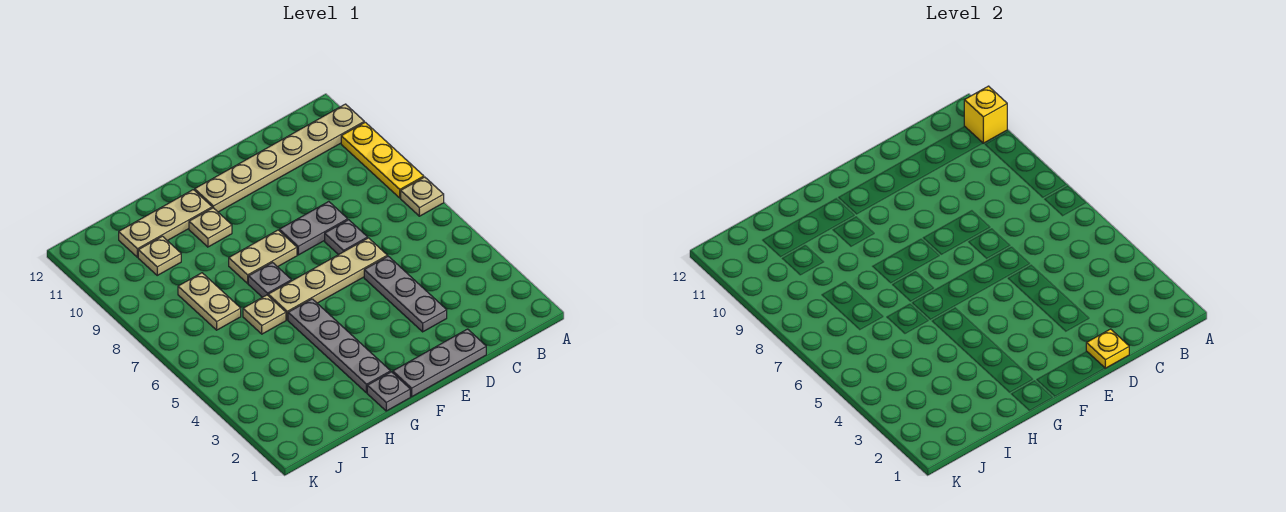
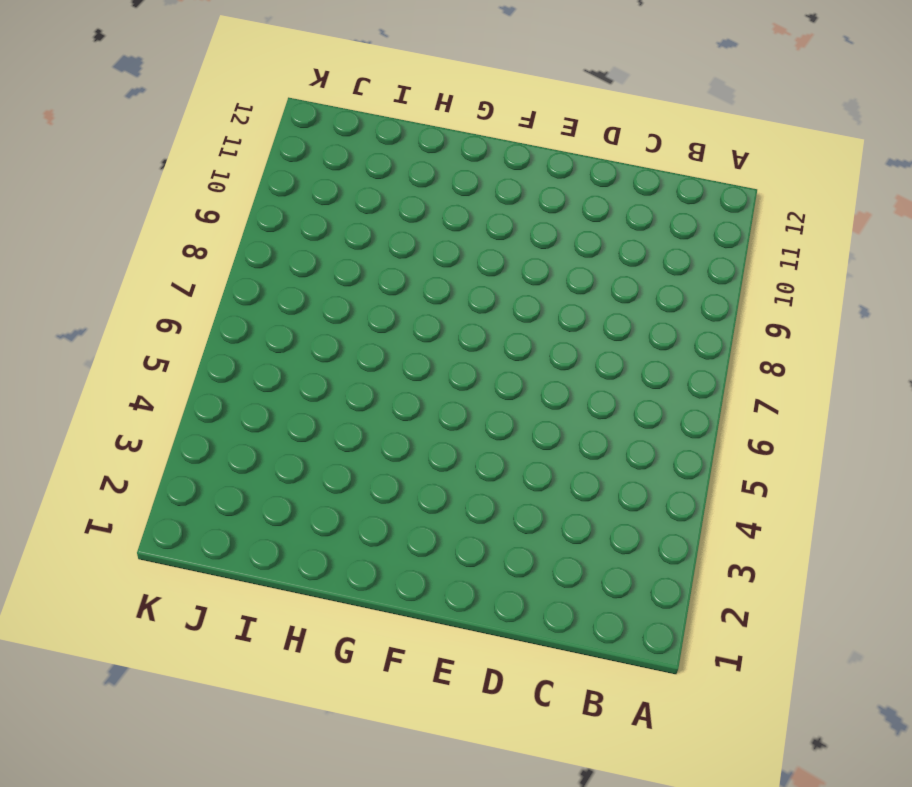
none -> tan plate A7 level 1
none -> yellow plate A8:A10 level 1
none -> tan plate A11:F11 level 1

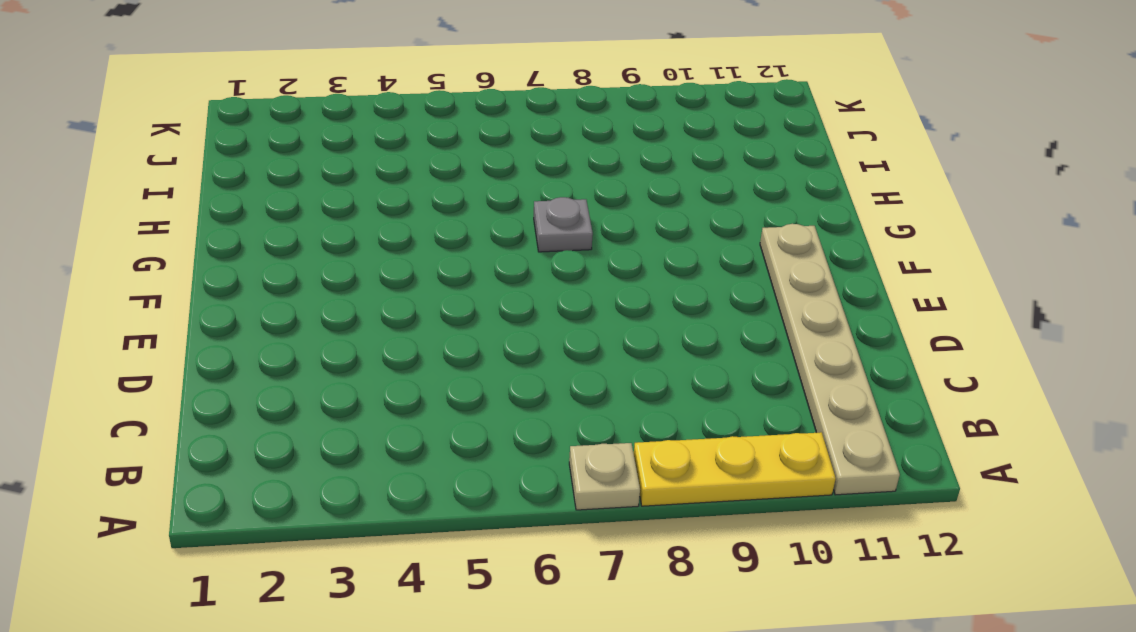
none -> grey plate D1:F1 level 1
none -> grey plate D3:D5 level 1
none -> tan plate D6:G6 level 1

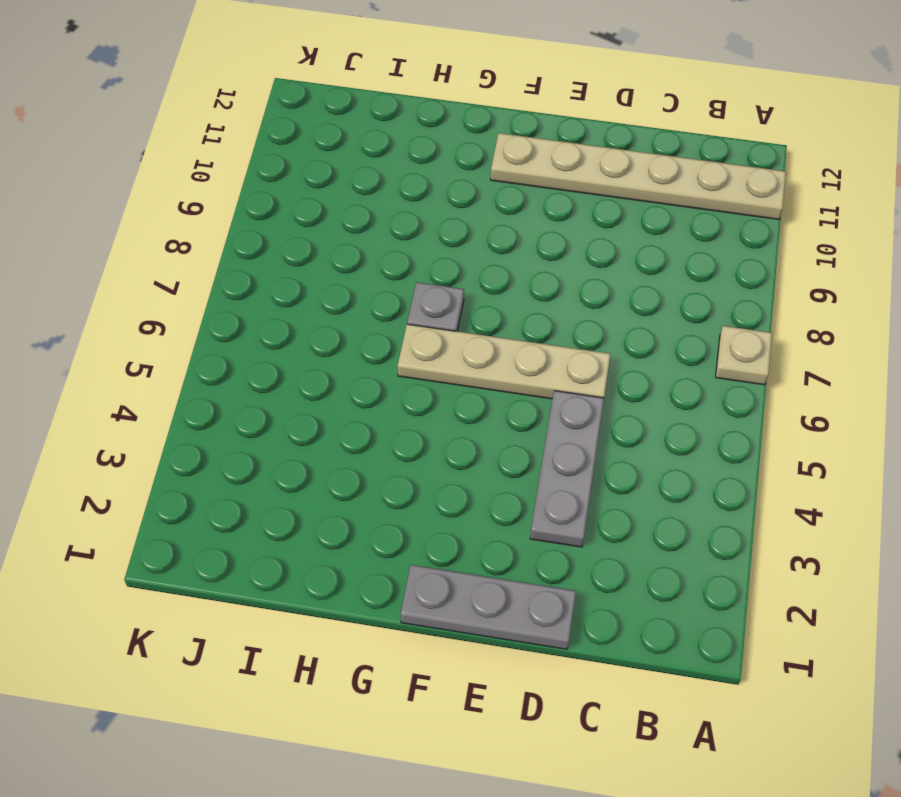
none -> yellow plate A8:A10 level 1
none -> grey plate D7 level 1
none -> grey plate D8:E8 level 1

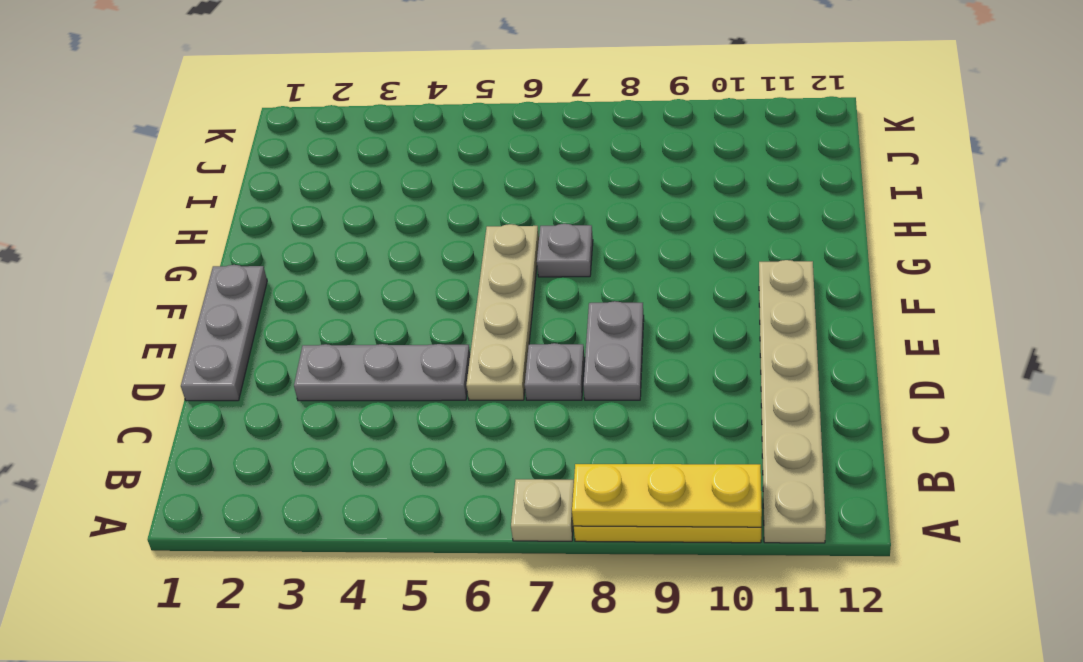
yellow plate A8:A10 level 2 -> none
none -> tan plate F8:G8 level 1
none -> grey plate G1 level 1
none -> grey plate G2:G5 level 1

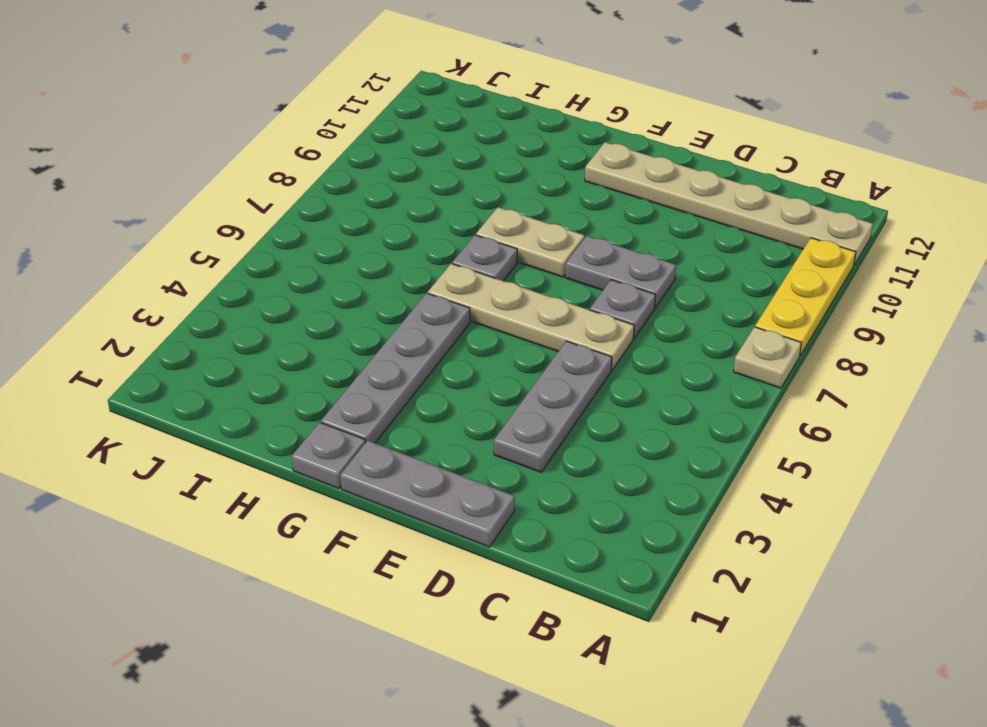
none -> tan plate G10 level 1
none -> tan plate G11:I11 level 1
none -> tan plate H6 level 1

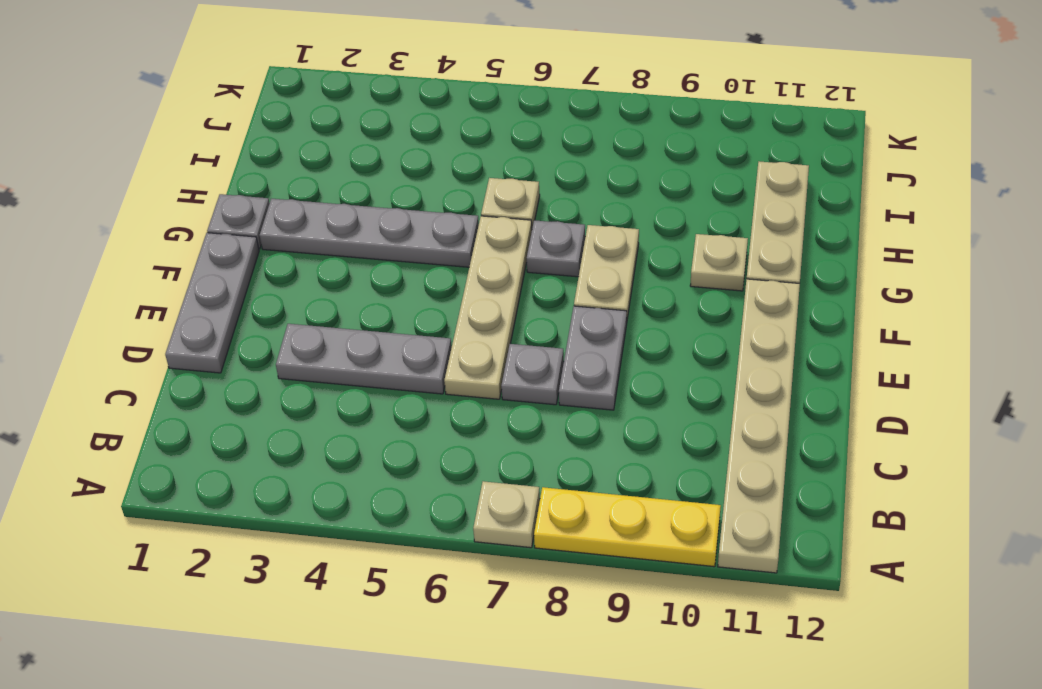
none -> tan plate I7:I8 level 1
none -> tan plate I10 level 1
none -> yellow brick A11 level 2

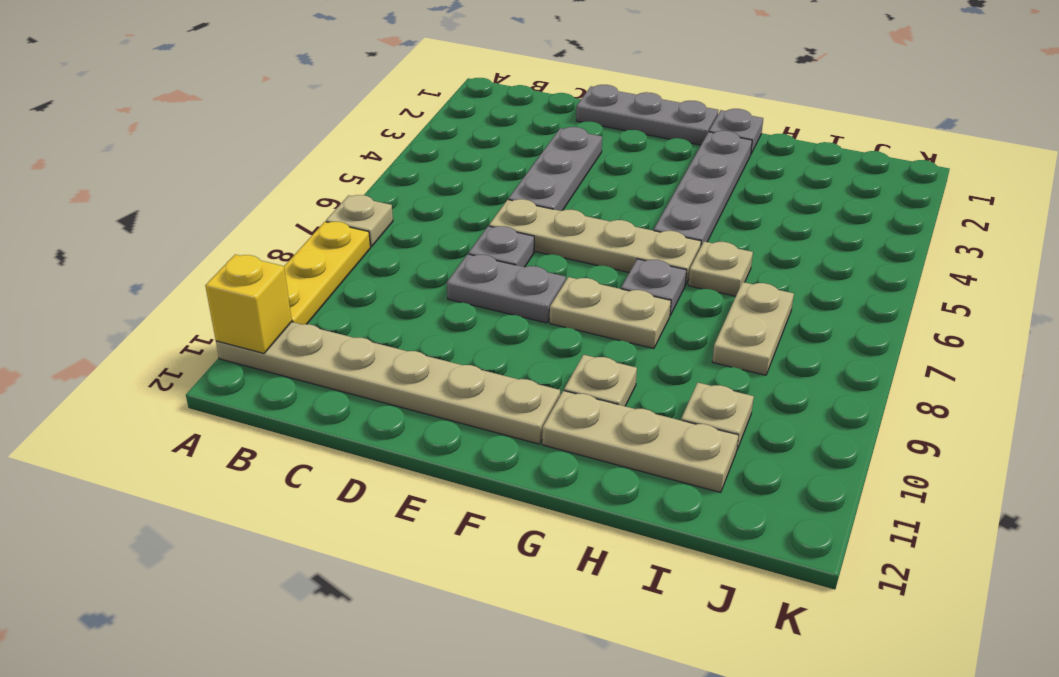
none -> yellow plate D1 level 2

